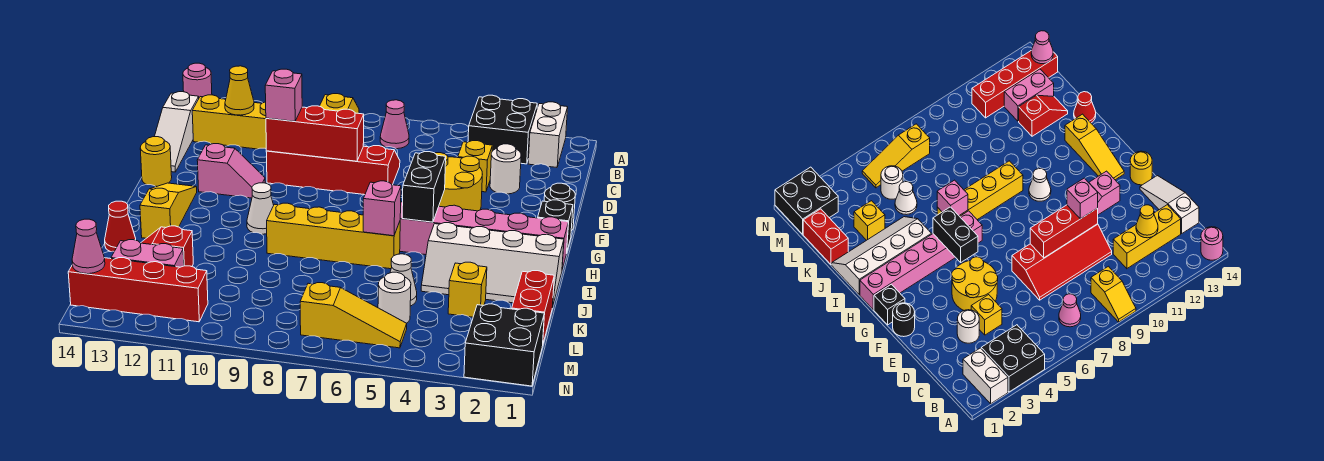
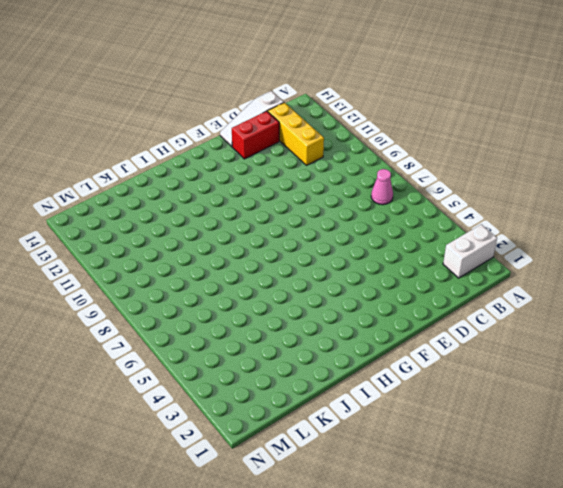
red brick D13:E13 level 1 -> red brick K1:L1 level 1
none -> black brick A3:B4 level 1
none -> yellow slope A9:B9 level 1 top B
none -> pink round brick A14 level 1
none -> white round brick D3 level 1

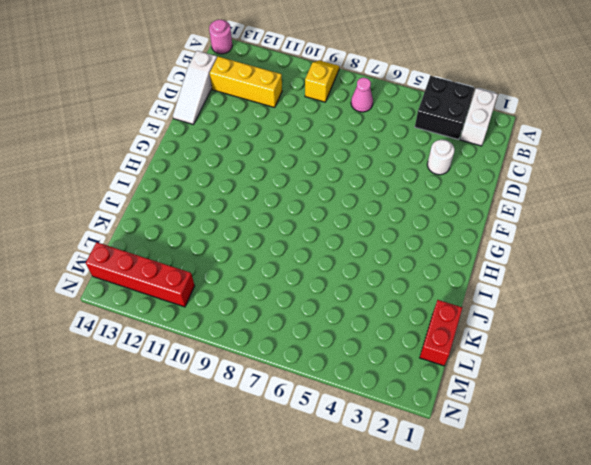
none -> yellow brick D4 level 1
none -> red slope D7:E10 level 1 top E
none -> yellow round brick E4:F5 level 1
none -> black round brick F1 level 1

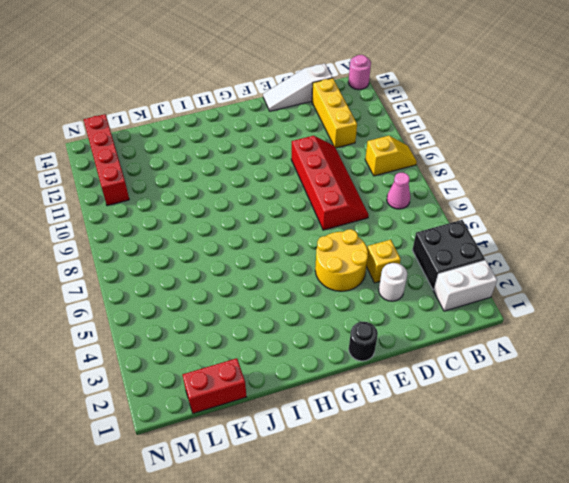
none -> pink slope F11:F12 level 1 top 12
none -> yellow round brick F14 level 1
none -> black brick G1 level 1
none -> yellow slope G13:I13 level 1 top I

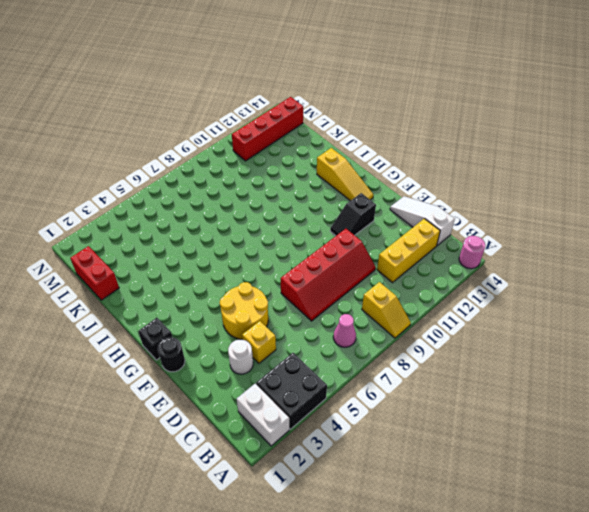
black slope F11:F12 level 1 top 12 -> pink slope F11:F12 level 1 top 12
none -> yellow round brick F14 level 1
none -> pink brick H1:H6 level 1
none -> white cone H10 level 1
none -> white slope I1:J4 level 1 top I

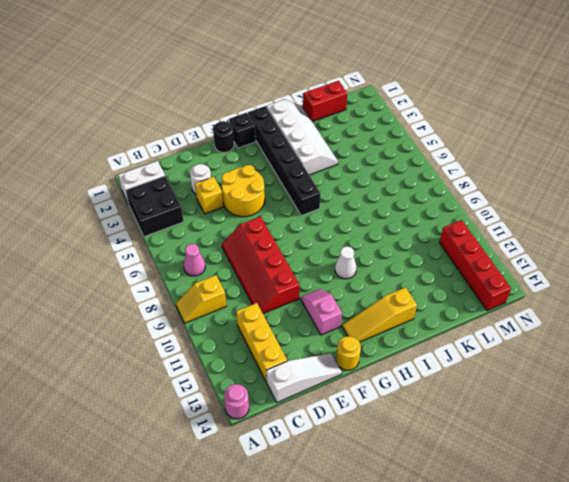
black brick H1:H6 level 1 -> pink brick H1:H6 level 1
none -> yellow brick I6:I9 level 1
none -> red cone J14 level 1
none -> yellow brick K3 level 1
none -> white cone K5 level 1

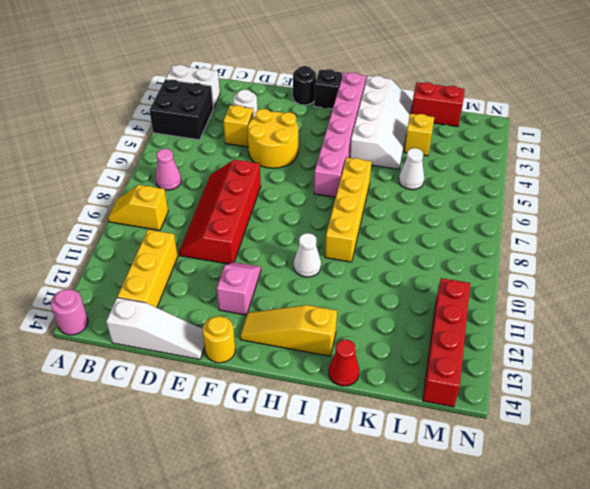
none -> red slope K12:K13 level 1 top 12
none -> white round brick L5 level 1
none -> pink brick L12:L13 level 1
none -> black brick M1:N2 level 1

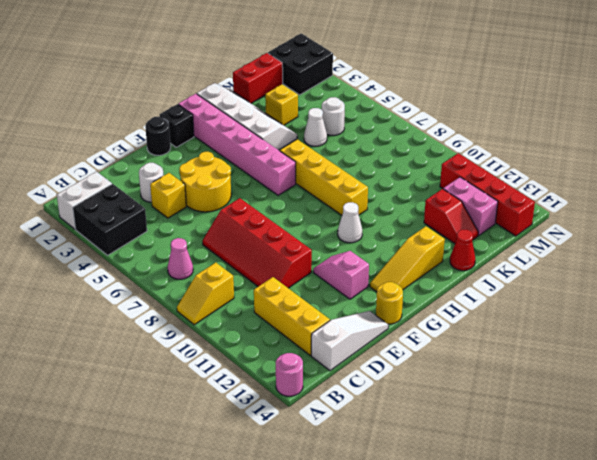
none -> yellow slope M5:M7 level 1 top 7
none -> yellow cone C12 level 2
none -> red brick E8:E10 level 2
none -> black brick G5:H5 level 2

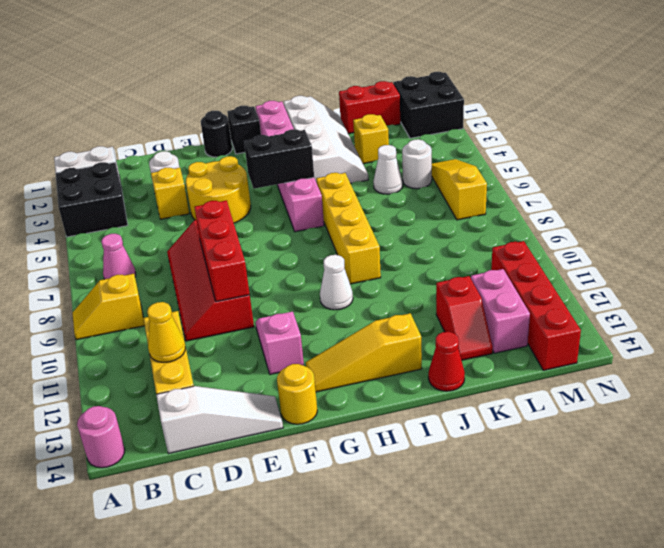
none -> pink brick I6 level 2
none -> pink cone M14 level 2
none -> pink brick E10 level 3

